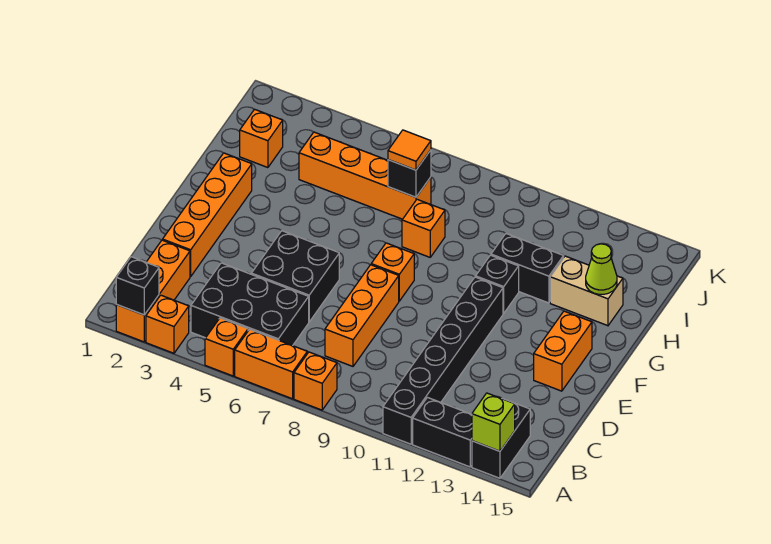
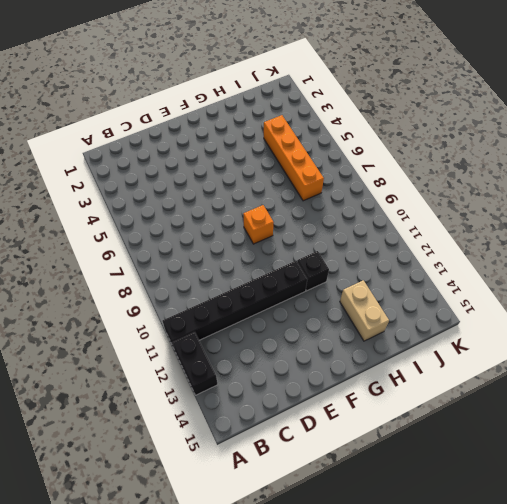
none -> orange brick A2:C2 level 1
none -> orange brick A3 level 1
none -> orange brick A5 level 1

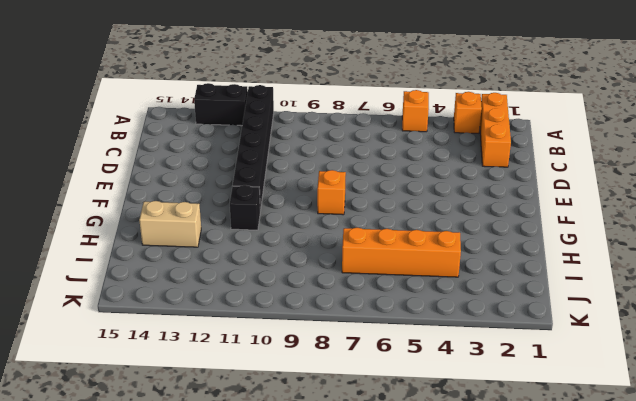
none -> orange brick A6:A7 level 1
none -> orange brick A8 level 1
none -> black brick A14:B14 level 1

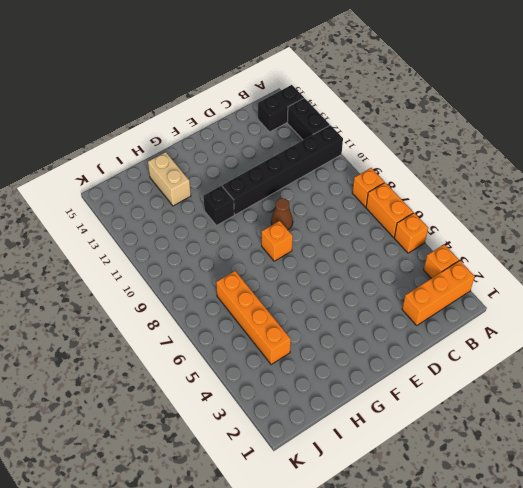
brown cone E9 level 1 -> none
none -> black brick B4:C6 level 1
none -> orange brick C8:E8 level 1
none -> orange brick D2:G2 level 1

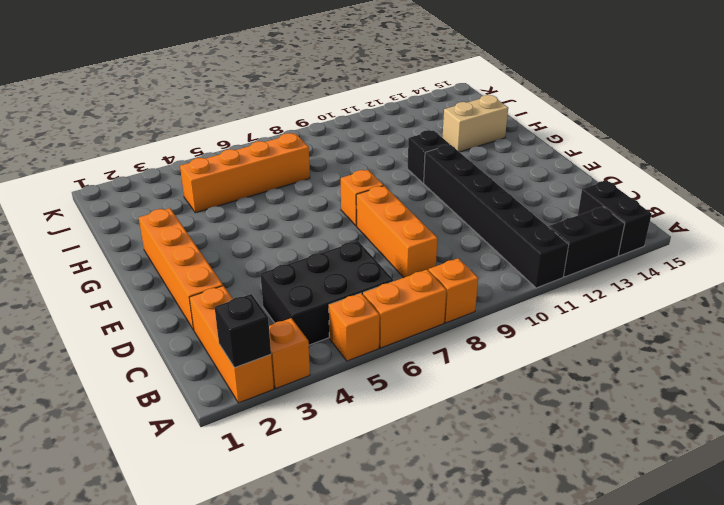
none -> black brick D5:E6 level 1
none -> orange brick E14:F14 level 1
none -> orange brick H8 level 1

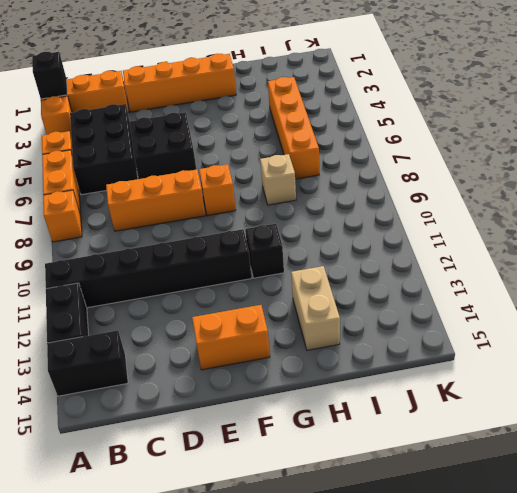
tan brick H8 level 1 -> orange brick H8 level 1
none -> black brick H11:H12 level 1
none -> orange brick I2 level 1
none -> lime brick A14 level 2

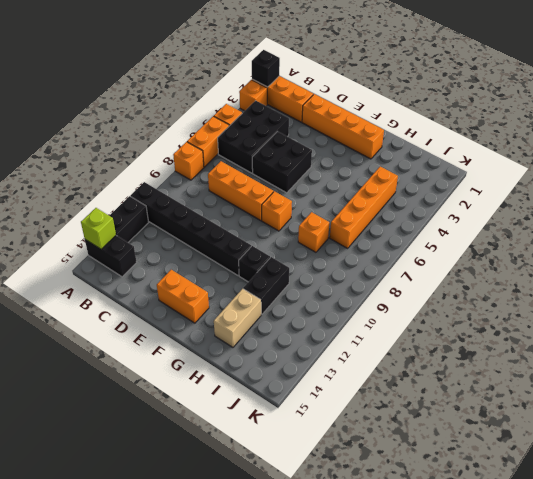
none -> orange brick I2 level 1
none -> lime cone H14 level 2
none -> black brick I7 level 2

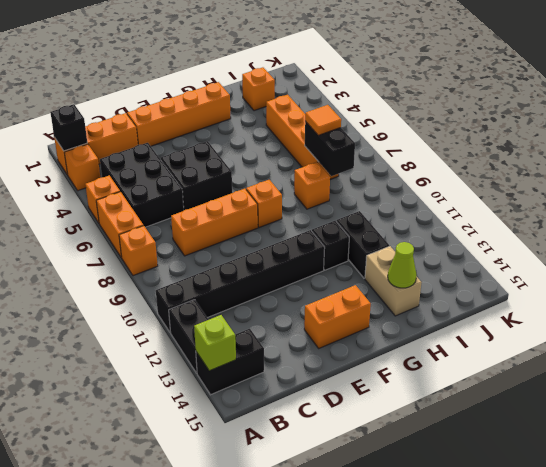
black brick I7:I8 level 2 -> black brick I7 level 2

